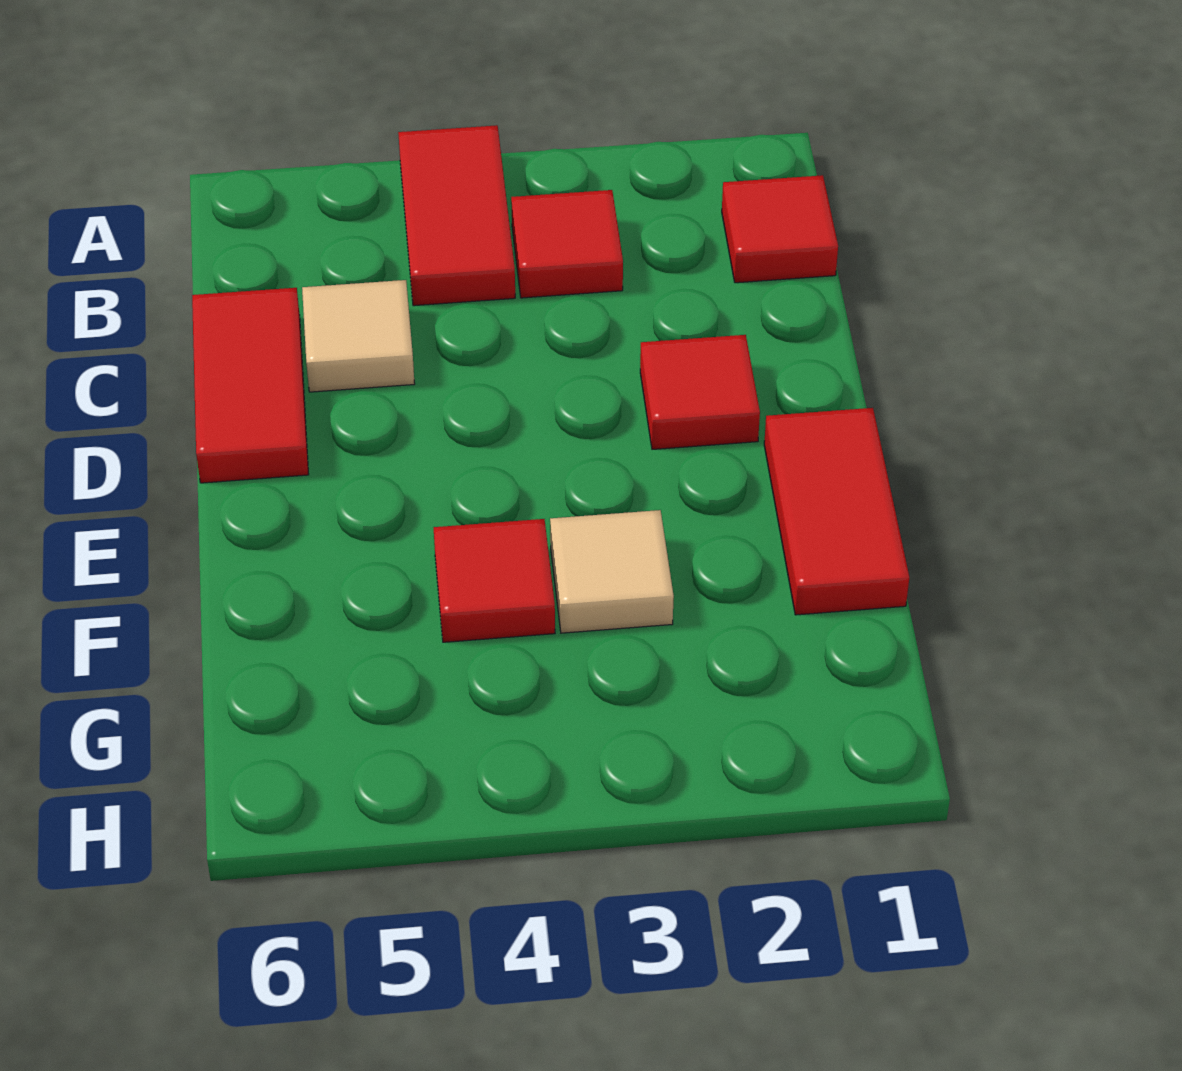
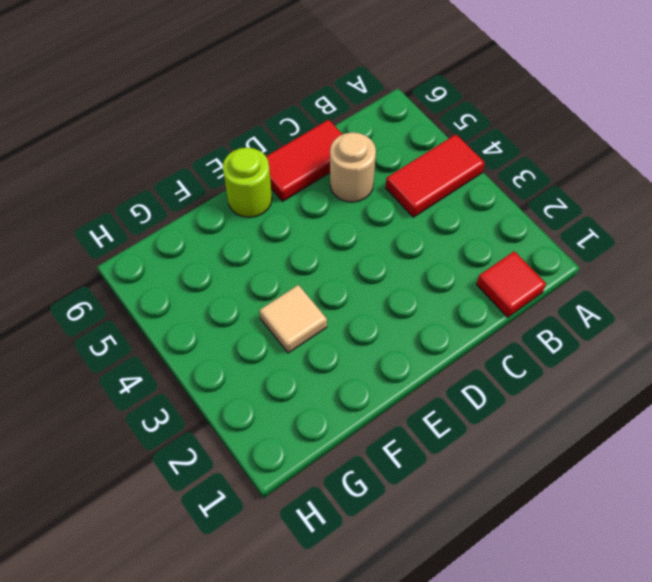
tan round brick C5 level 1 -> tan tile C5 level 1
lime round brick E6 level 1 -> none
none -> red tile B3 level 1
none -> red tile D2 level 1

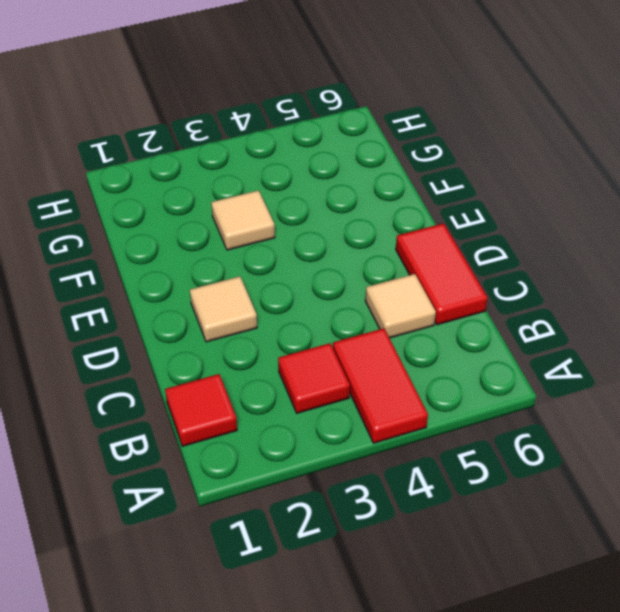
tan tile D2 level 1 -> red tile D2 level 1
none -> red tile E1:F1 level 1
none -> red tile F4 level 1

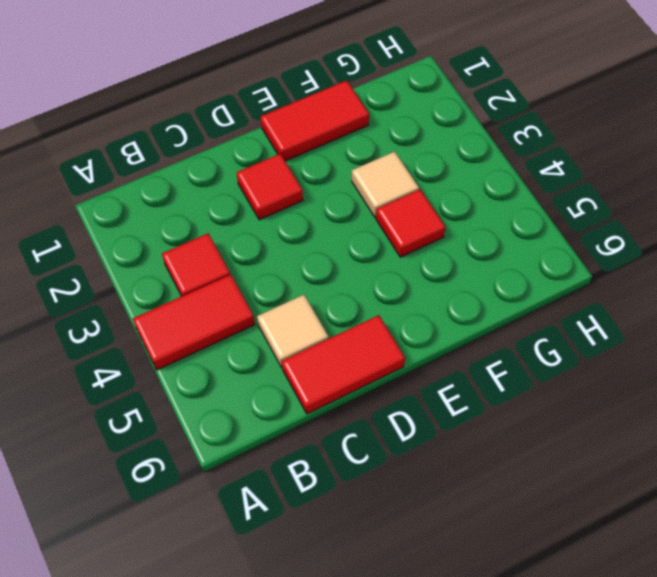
none -> red tile B1 level 1

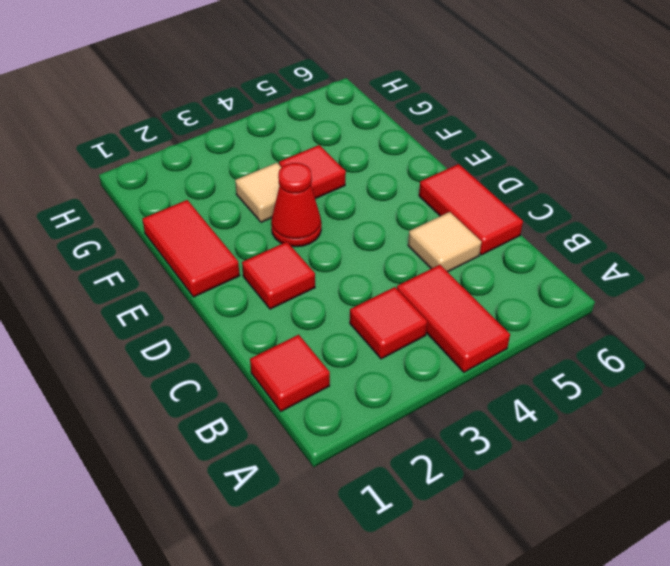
red cone E3 level 1 -> none

